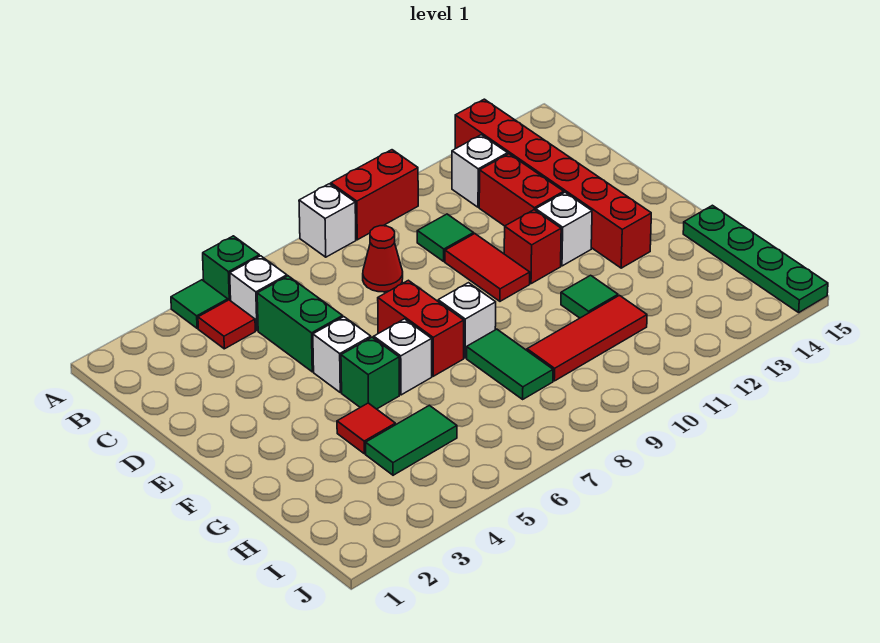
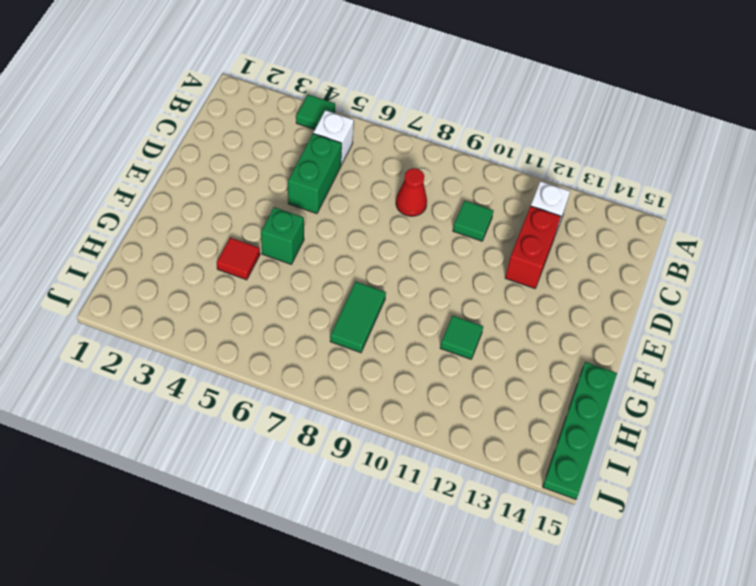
none -> green brick A5 level 1
none -> white brick A8 level 1
none -> red brick A9:A10 level 1

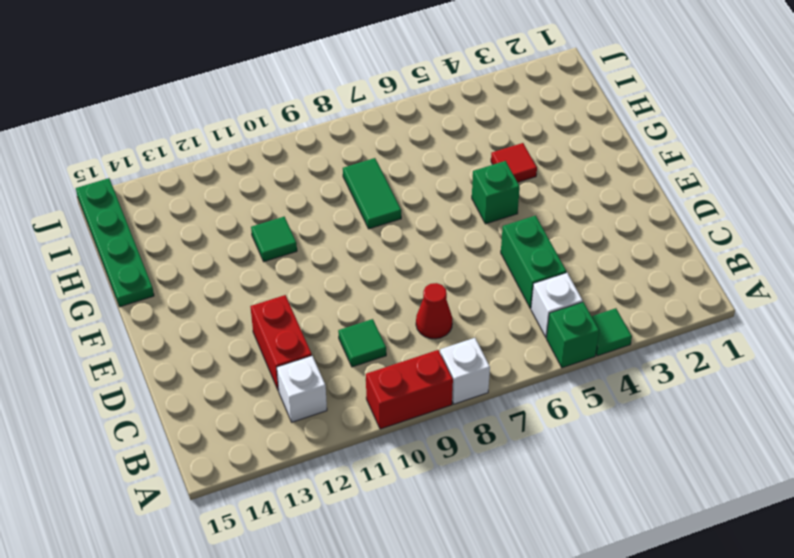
none -> red brick A13:F13 level 1
none -> red tile B4 level 1
none -> red tile D10:E10 level 1

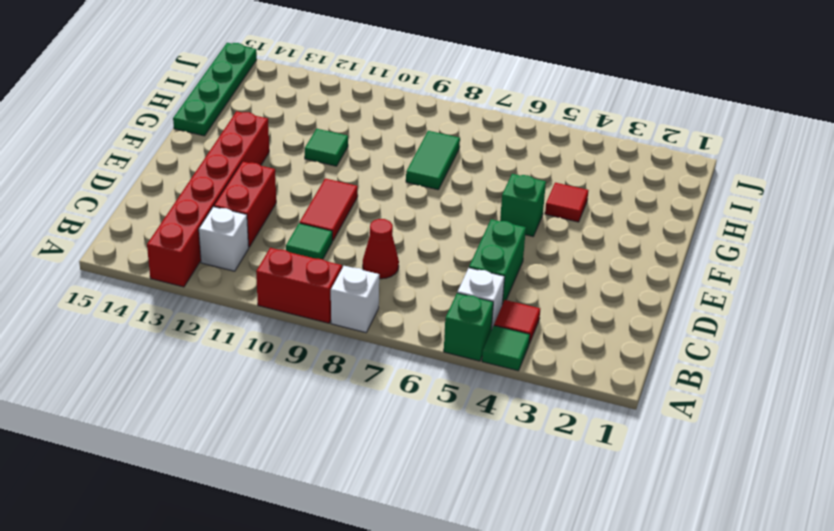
none -> white brick E5 level 1
none -> red brick E7:F7 level 1
none -> red brick E11 level 1

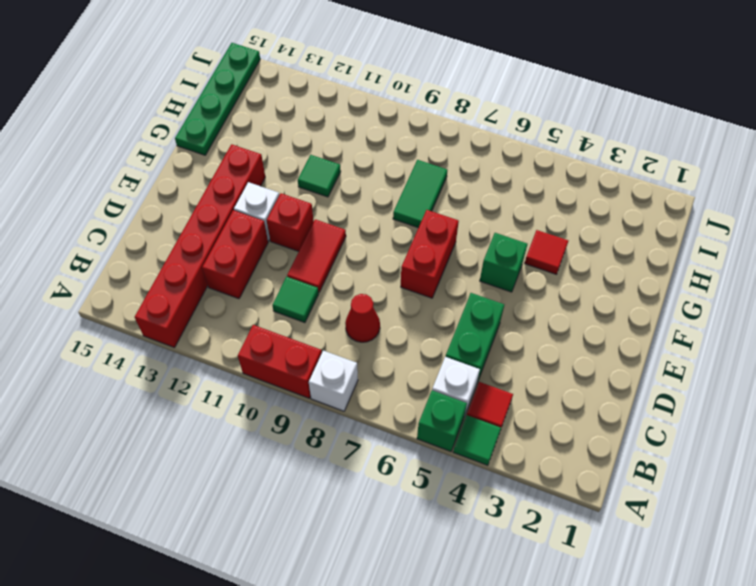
none -> white brick B12 level 1
none -> white brick E5 level 1
none -> white brick F6 level 1

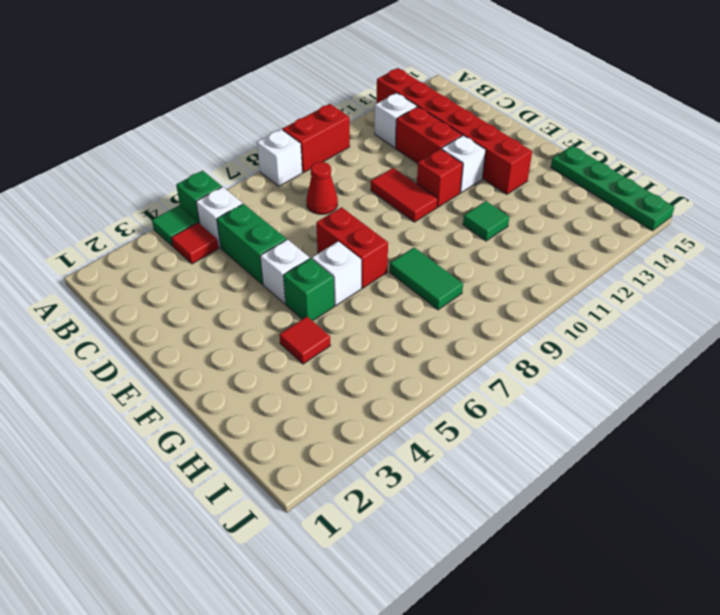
none -> green tile C10 level 1
none -> white brick F8 level 1
none -> green tile H4:H5 level 1

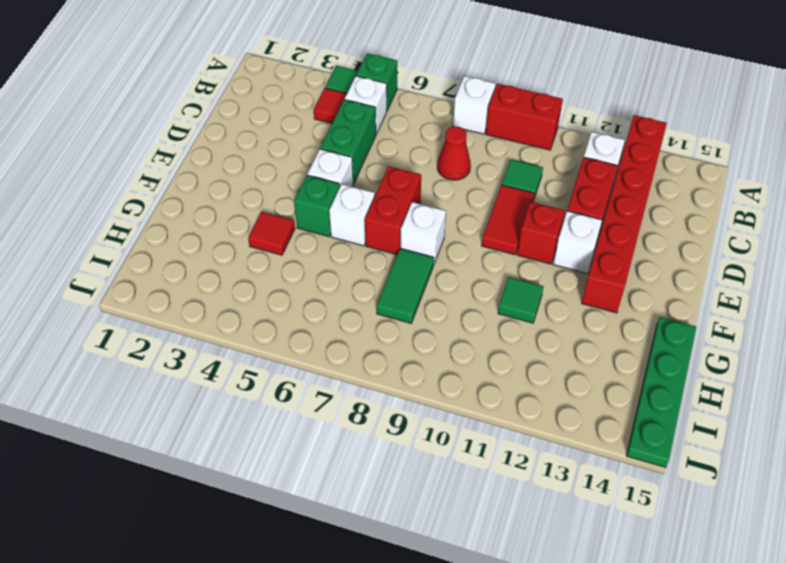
none -> green tile H4:H5 level 1
none -> red tile H9:H11 level 1

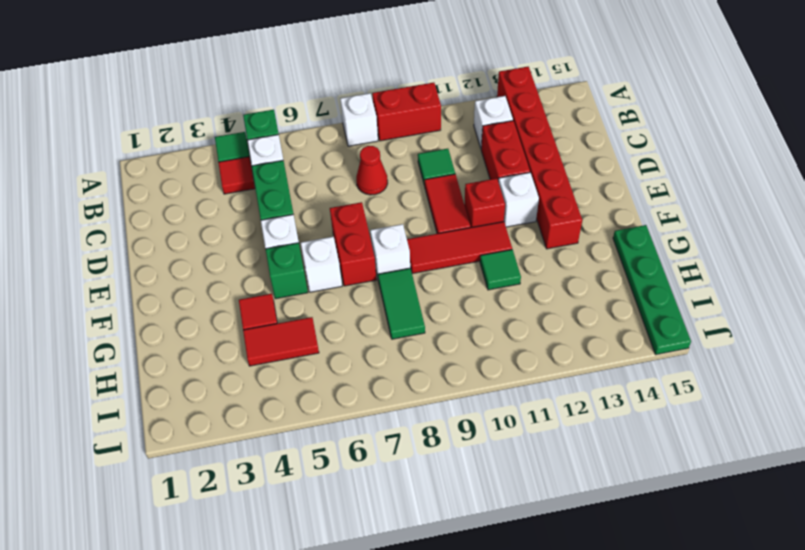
red tile F9:F11 level 1 -> red tile H9:H11 level 1
red tile H4:H5 level 1 -> green tile H4:H5 level 1

